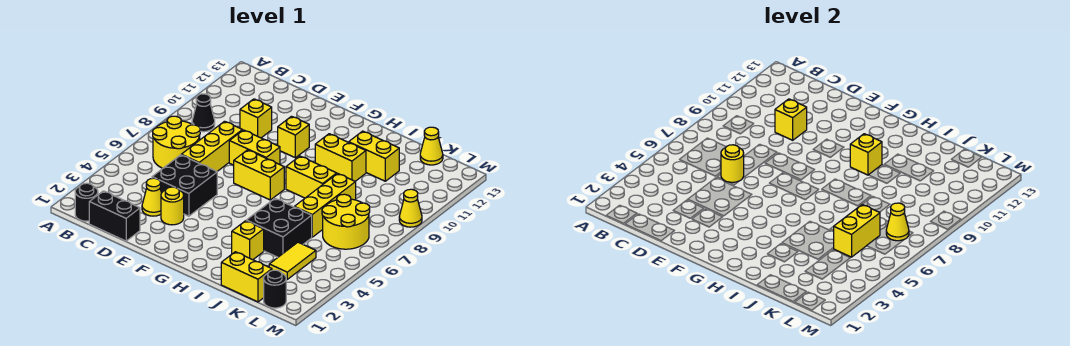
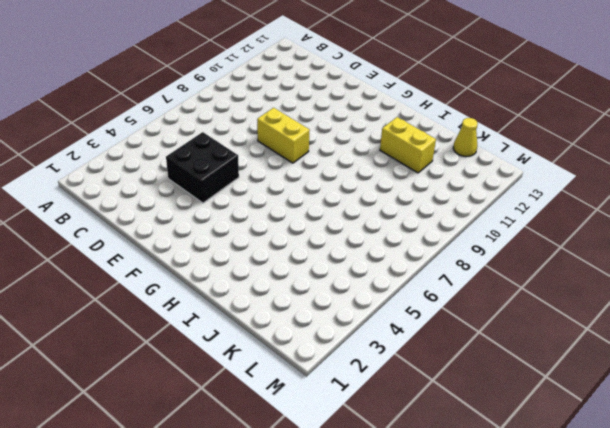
none -> black round brick B1 level 1
none -> yellow round brick B6:C7 level 1
none -> black cone B9 level 1

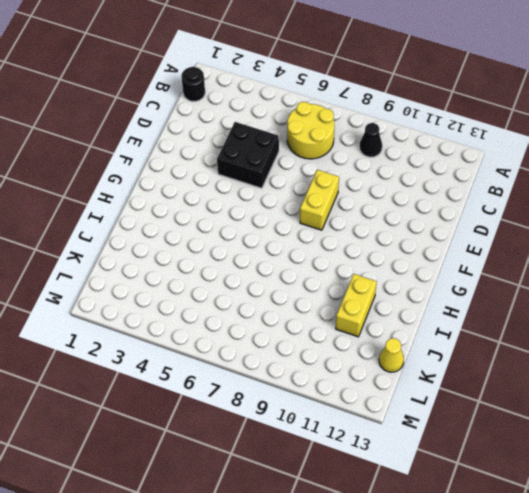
none -> black brick C1:D1 level 1
none -> yellow cone D3 level 1
none -> yellow brick D6:D8 level 1

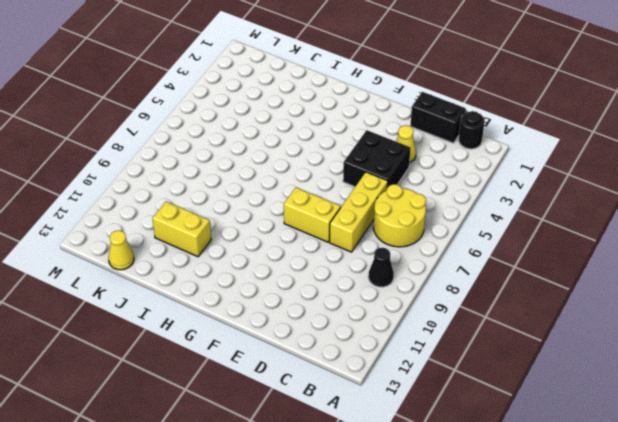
none -> yellow brick D10 level 1
none -> yellow round brick E3 level 1
none -> yellow brick F7:G7 level 1

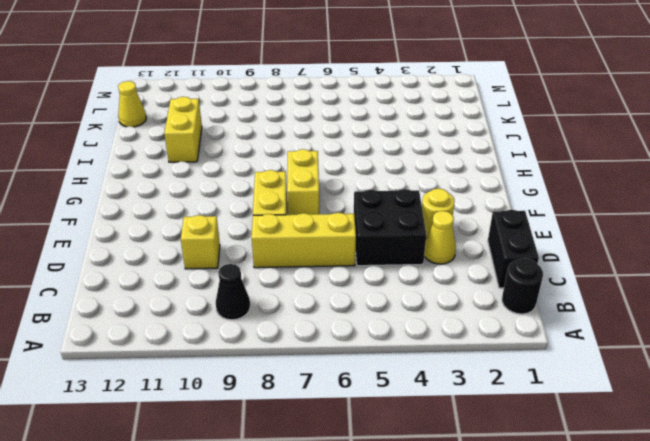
none -> yellow round brick B6:C7 level 1
none -> yellow brick F10 level 1
none -> yellow brick H8:I8 level 1

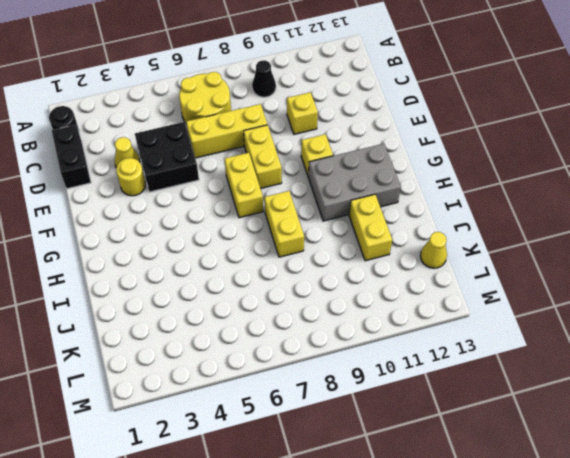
grey brick G10:H12 level 1 -> yellow brick H10:I10 level 1
none -> yellow brick I3 level 1
none -> black brick I4:J5 level 1
none -> yellow brick J1:K1 level 1

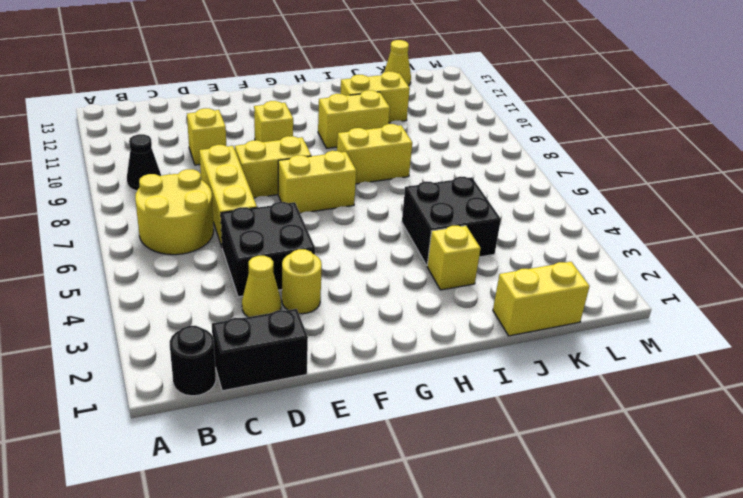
none -> yellow brick J6:J8 level 1
none -> yellow tile K3:K4 level 1
none -> yellow round brick K6:L7 level 1

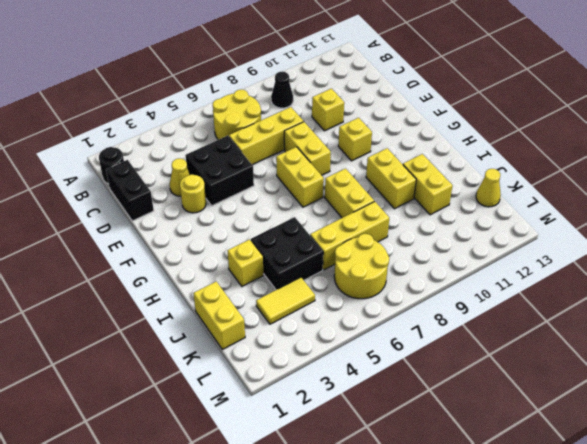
none -> black round brick L1 level 1
none -> yellow cone M9 level 1
none -> yellow round brick D6 level 2

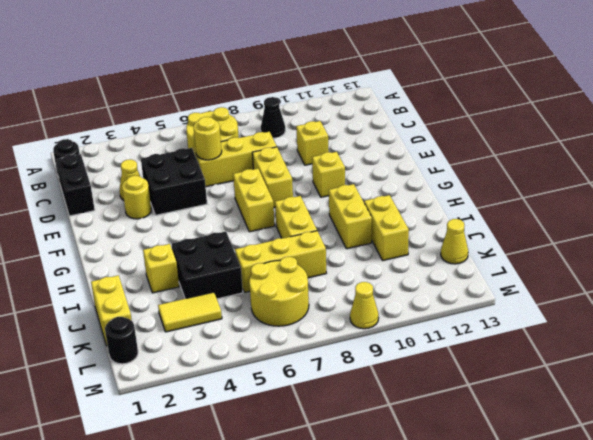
none -> yellow brick D10 level 2
none -> yellow brick H10 level 2
none -> yellow brick K5:K6 level 2

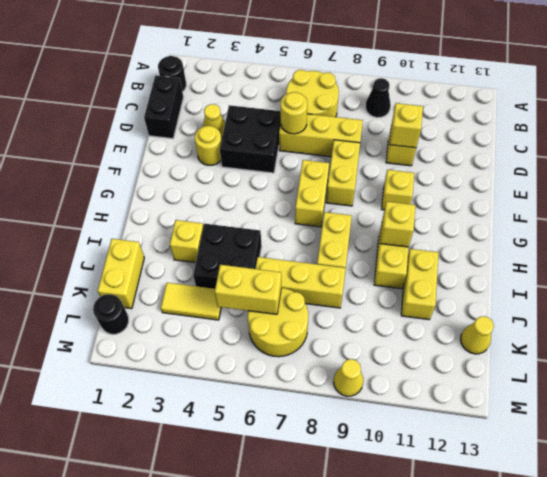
none -> yellow cone L7 level 2

